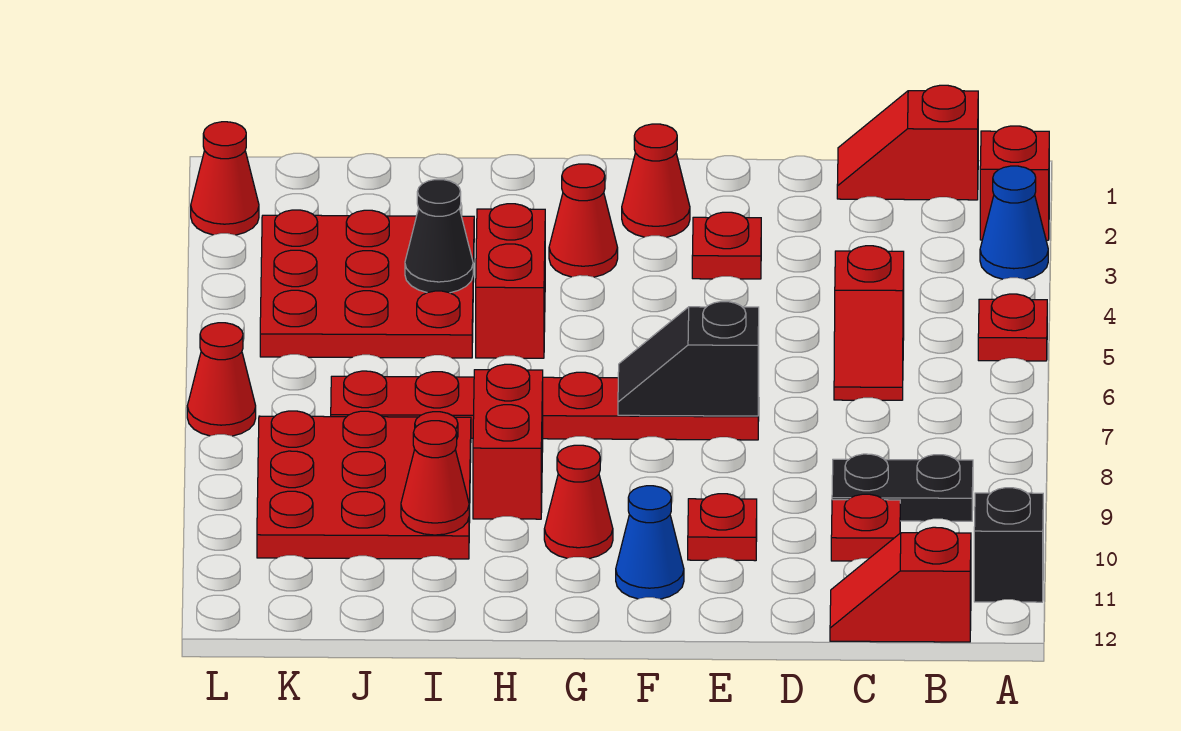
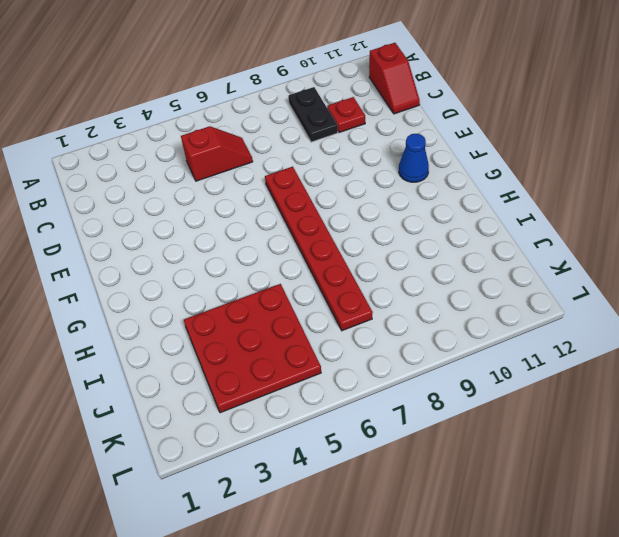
none -> red brick A2 level 1
none -> blue cone A3 level 1
none -> red plate A5 level 1

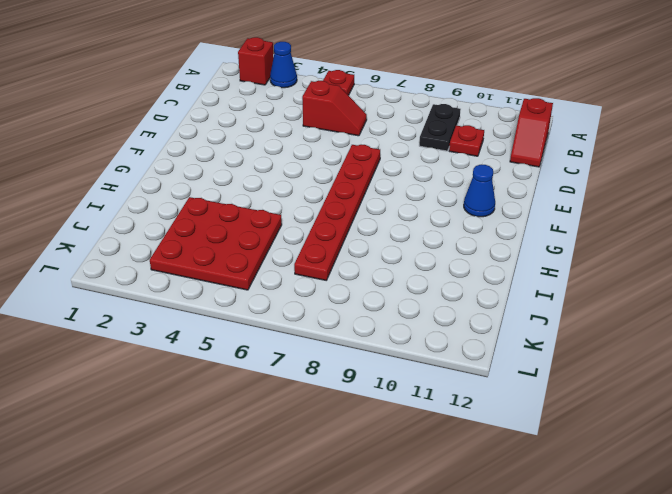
none -> black brick A11 level 1
none -> red slope B1:C1 level 1 top B
none -> red plate E3 level 1

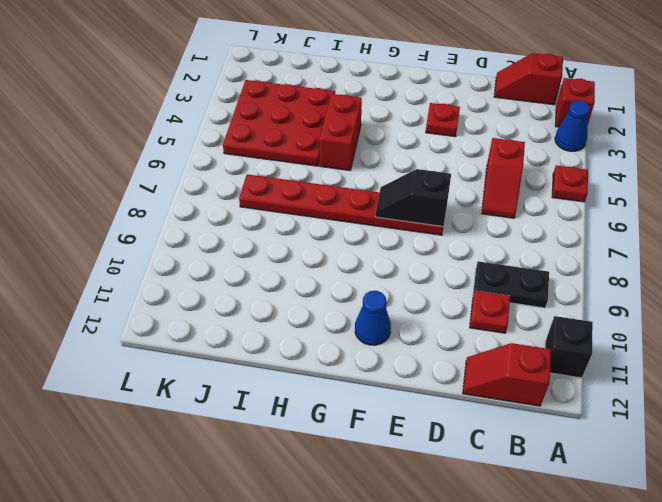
none -> red plate E10 level 1
none -> red cone F2 level 1
none -> red cone G3 level 1

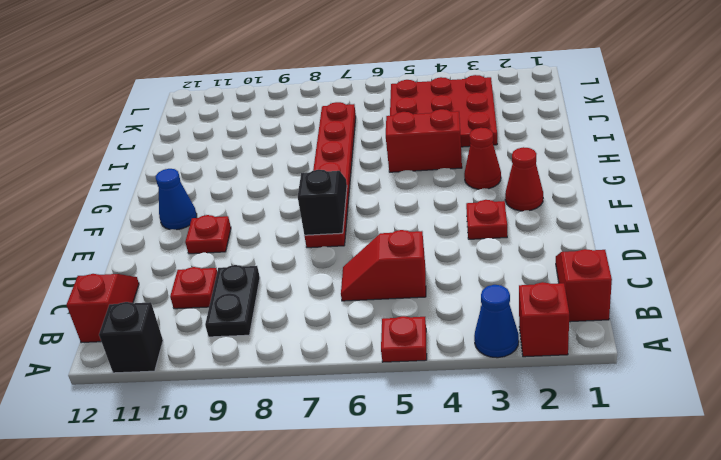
none -> red cone G10 level 1
none -> red brick H8:H9 level 1
none -> red plate I8:K10 level 1

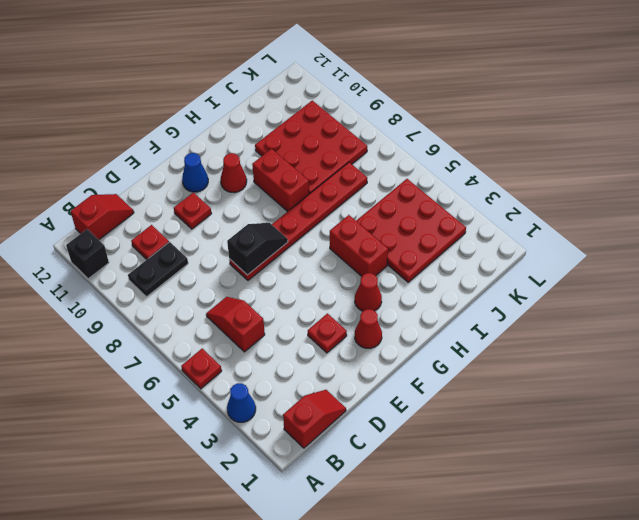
none -> red brick A2 level 1
none -> red cone L2 level 1
none -> red cone L7 level 1

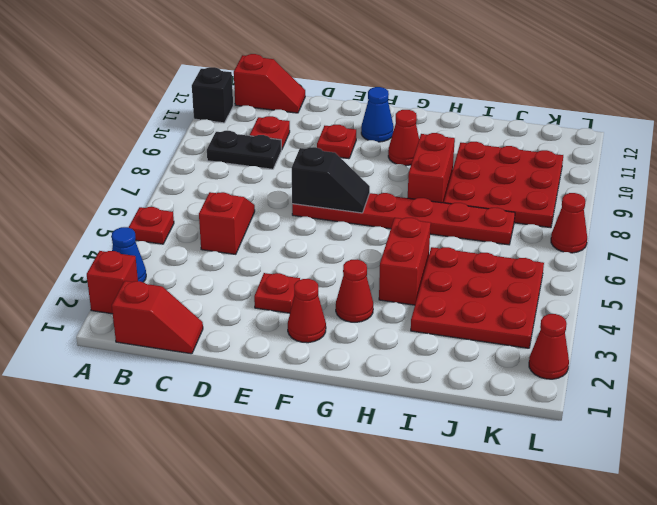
none -> black cone I4 level 2
none -> red cone I10 level 2

